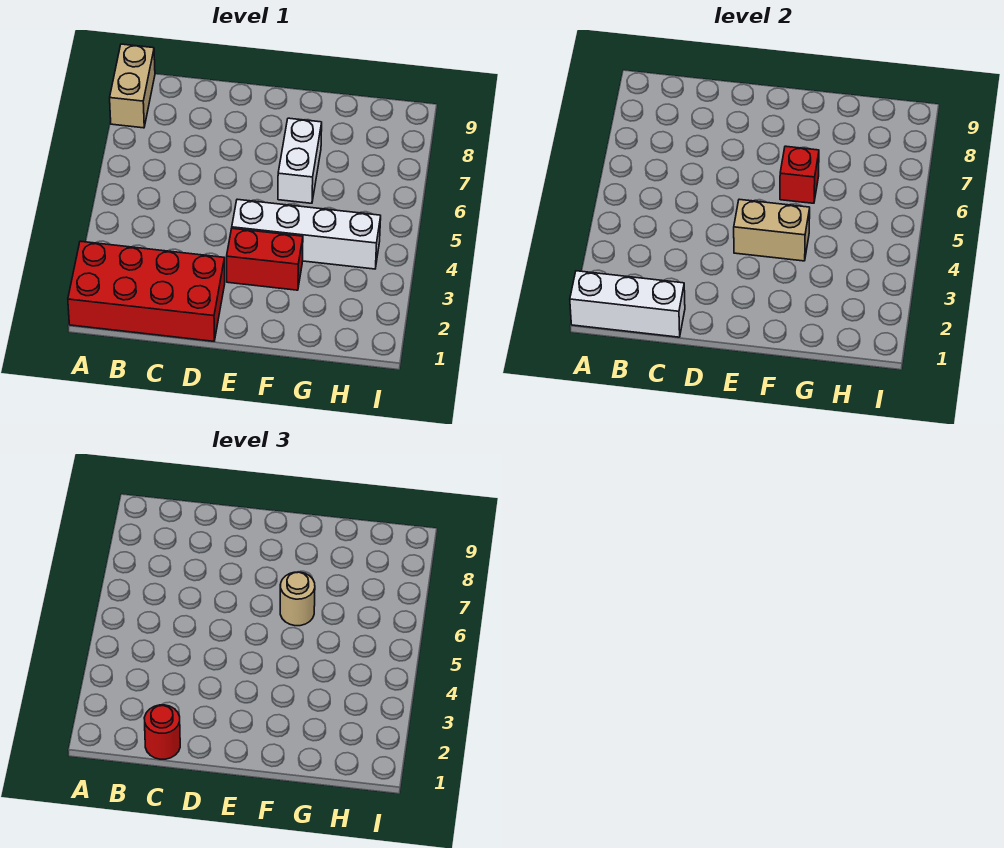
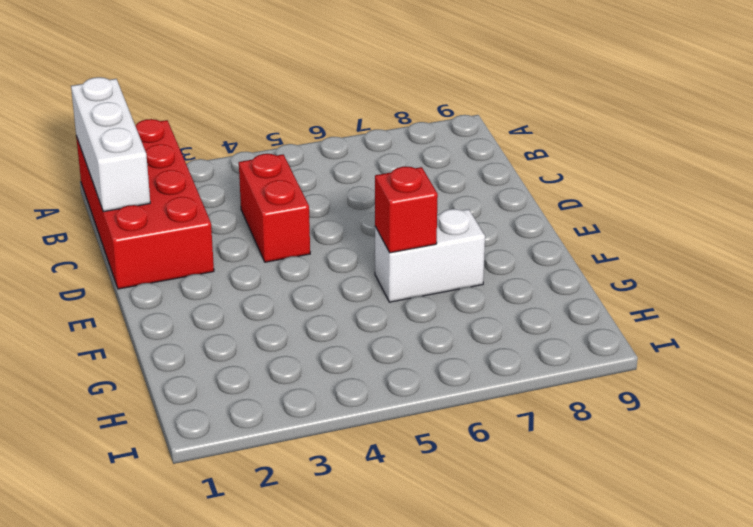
red brick C4:D4 level 1 -> red brick E3:F3 level 1
none -> tan brick A8:A9 level 1
none -> white brick E4:H4 level 1

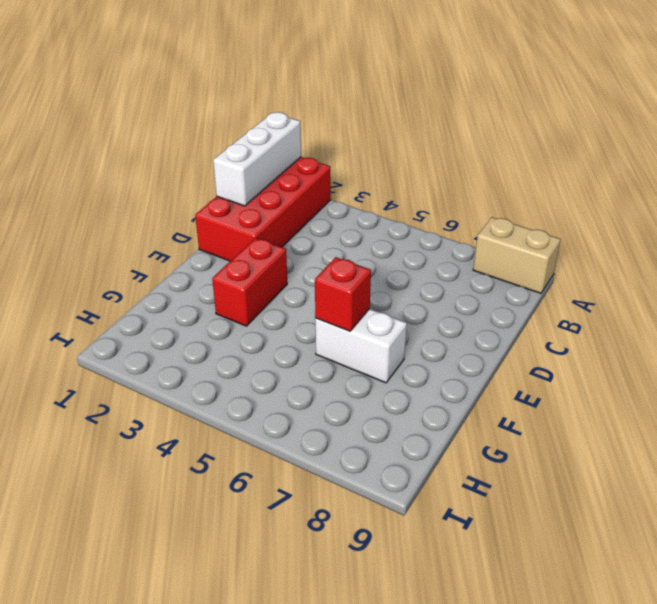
none -> white brick E4:H4 level 1
none -> tan brick E4:F4 level 2

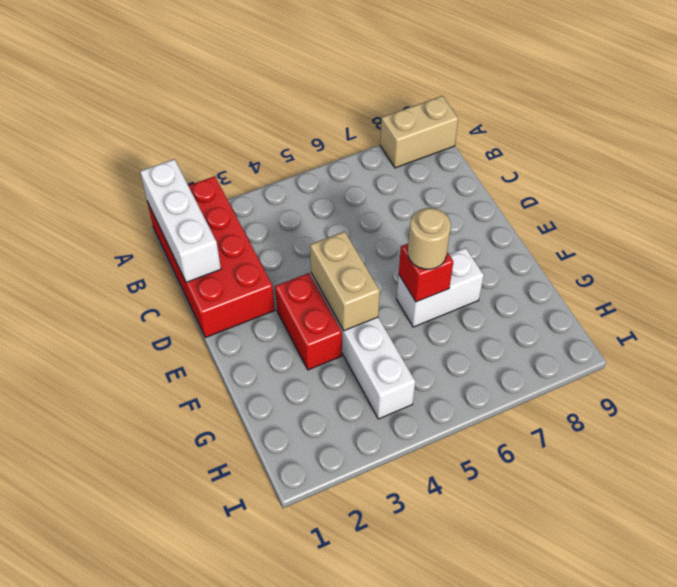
none -> red round brick C1 level 3

